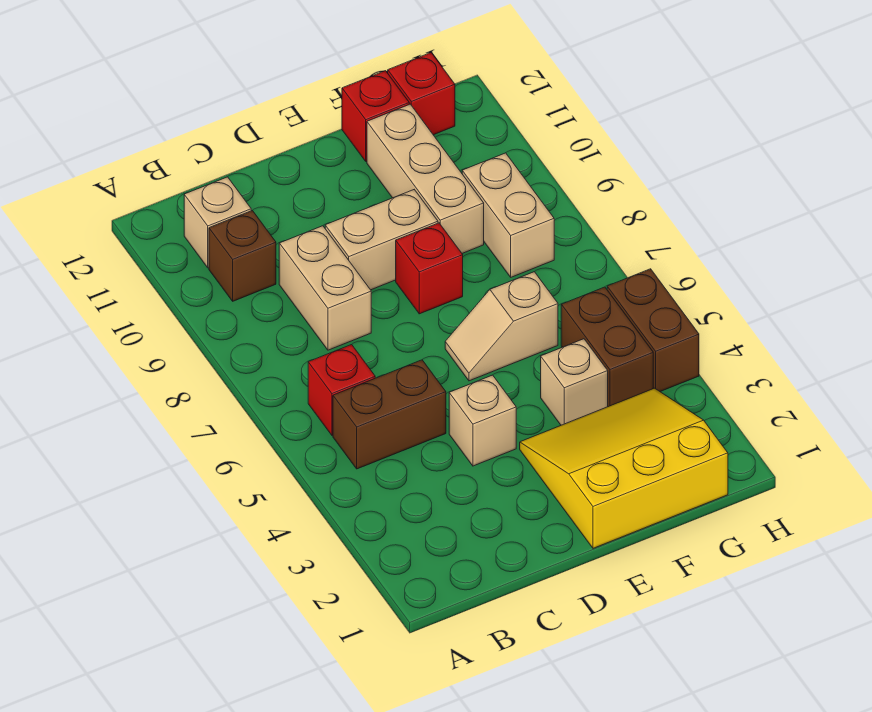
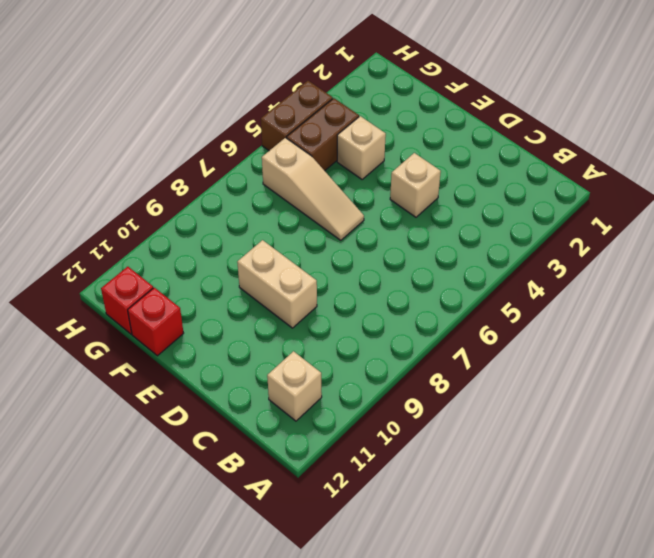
tan slope E6:G6 level 1 top G -> tan slope E6:F6 level 1 top F
none -> brown brick B5:C5 level 1
none -> red brick B6 level 1
none -> brown brick B10 level 1

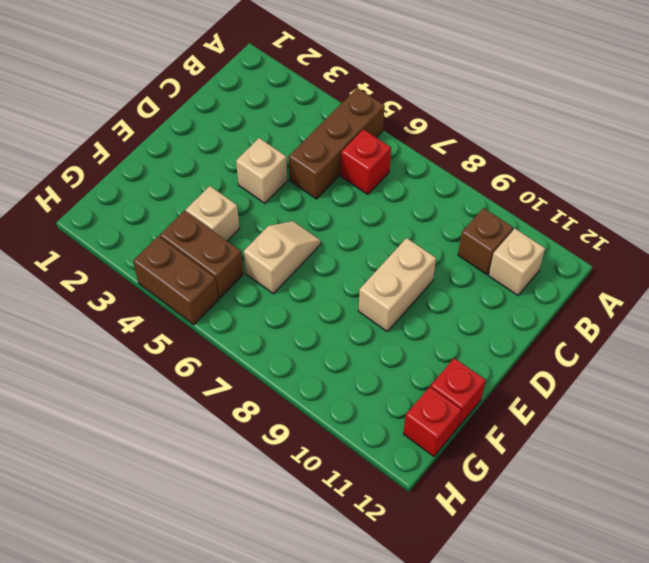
brown brick A5:C5 level 1 -> brown brick B5:C5 level 1
none -> tan brick C8:C9 level 1
none -> yellow slope E1:G3 level 1 top 1
none -> red brick E8 level 1

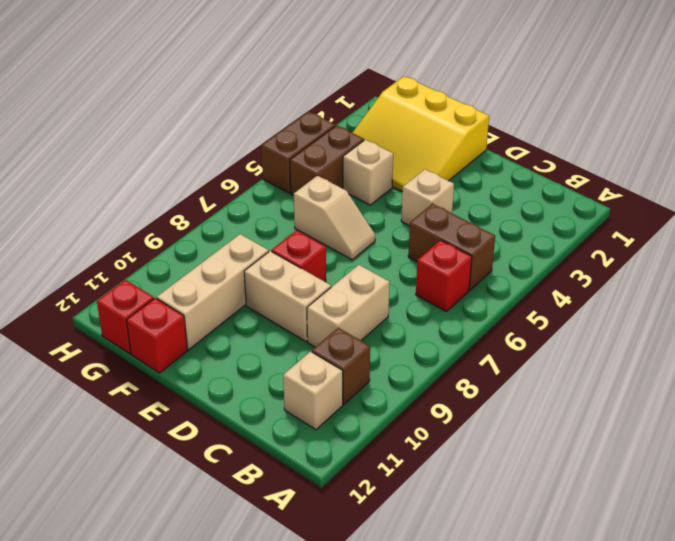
none -> tan brick G8:G9 level 1

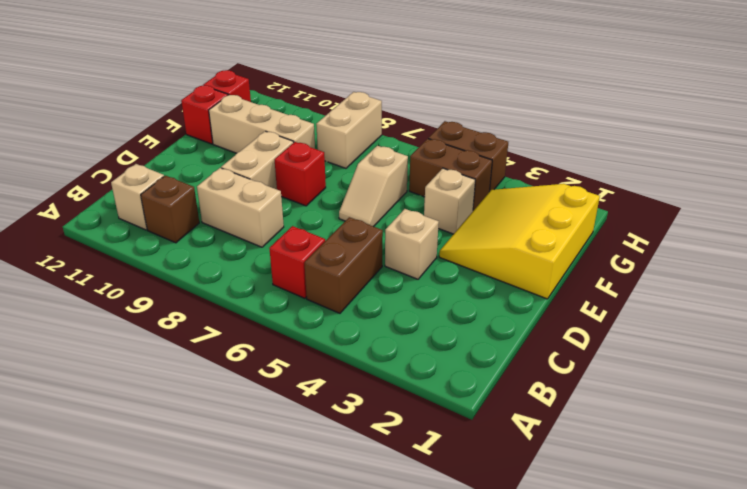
tan brick G8:H8 level 1 -> tan brick G8:G9 level 1

